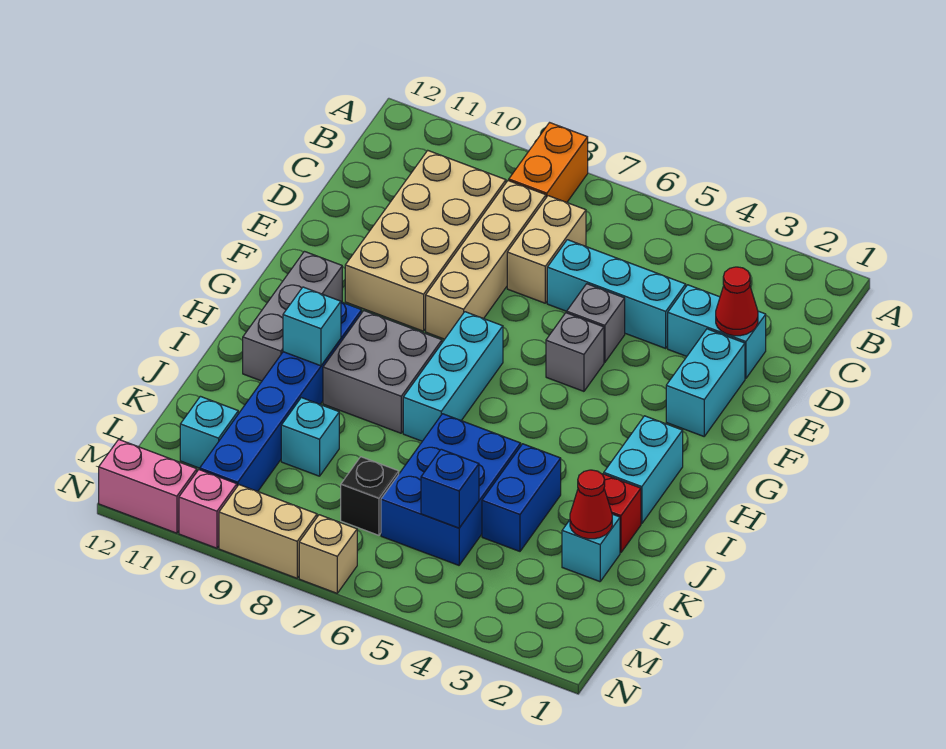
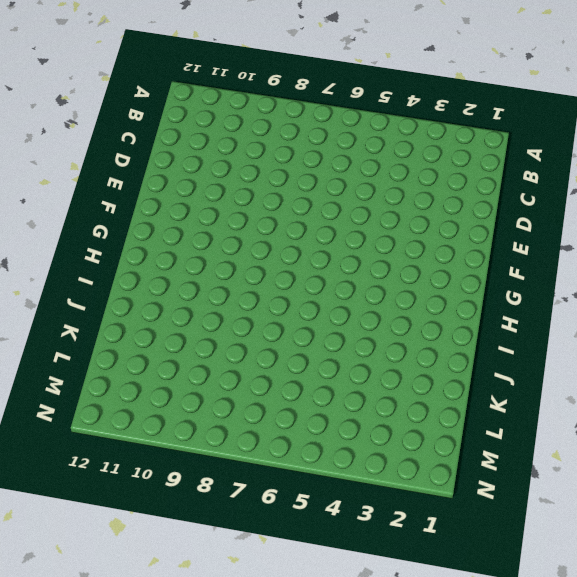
none -> orange brick A8:B8 level 1
none -> tan brick C7:D7 level 1
none -> tan brick C8:F8 level 1

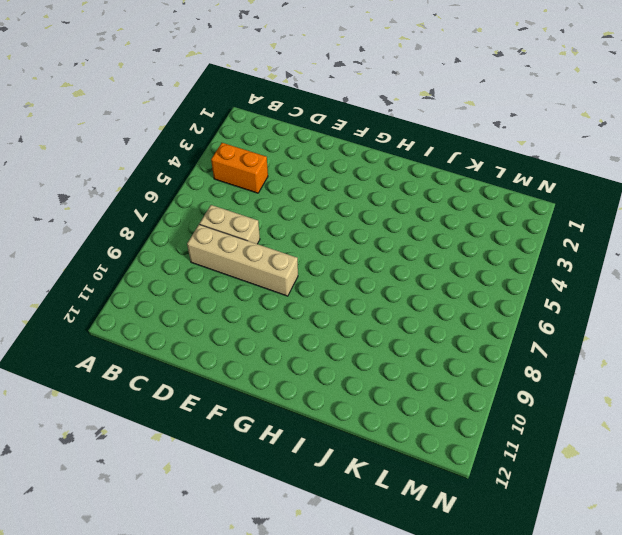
orange brick B4:C4 level 1 -> orange brick A8:B8 level 1
none -> tan brick C9:F10 level 1
none -> cyan brick D2:D3 level 1
none -> cyan brick D4:D6 level 1

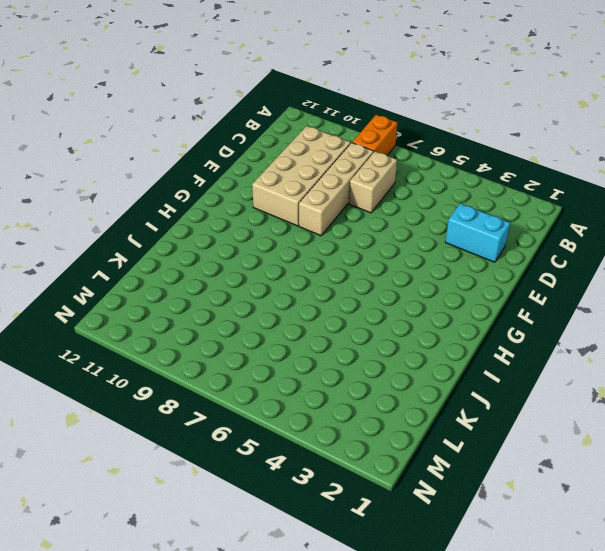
none -> cyan brick D4:D6 level 1
none -> cyan brick E2:F2 level 1
none -> grey brick E5 level 1

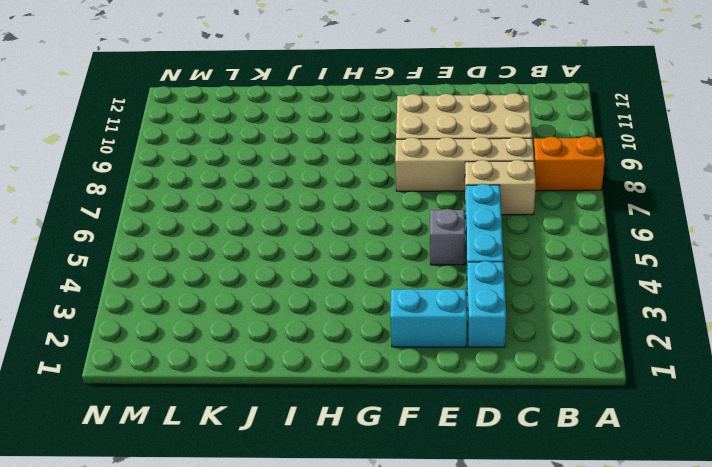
none -> grey brick F5 level 1
none -> cyan brick G7:I7 level 1
none -> grey brick G11:I11 level 1

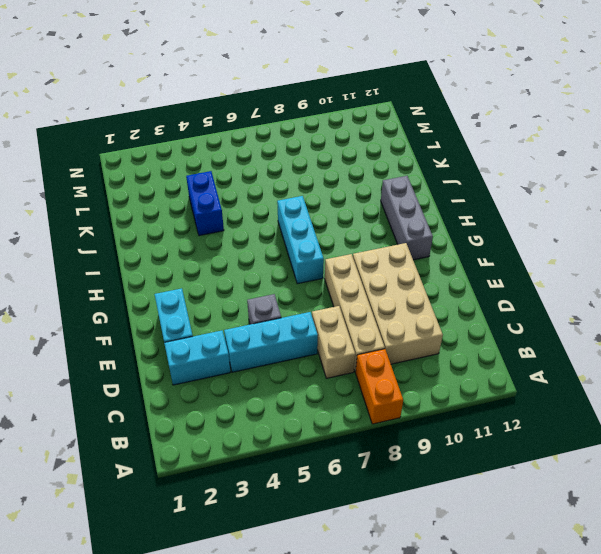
none -> grey brick F5 level 1
none -> cyan brick H2:I2 level 1
none -> grey brick H8:I9 level 1

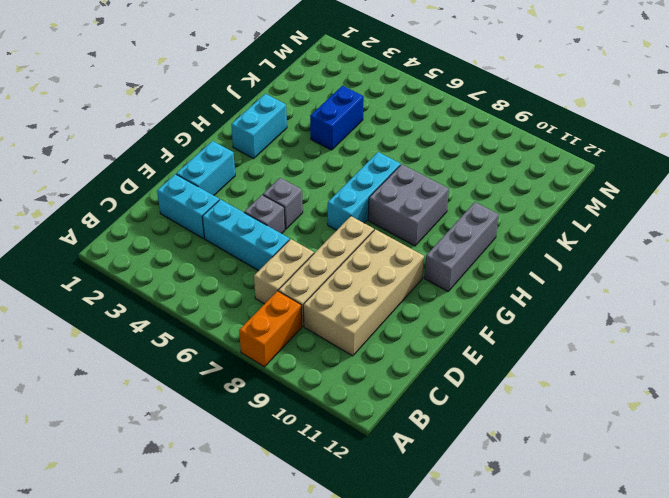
none -> blue brick H10:M10 level 1
none -> red brick J2 level 1
none -> blue brick J5:L6 level 1

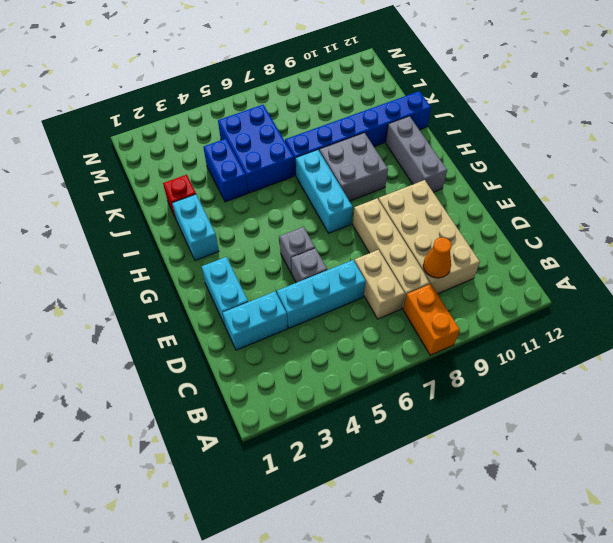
orange cone C9 level 2 -> none
blue brick J7:J12 level 1 -> blue brick H10:M10 level 1
none -> cyan brick K2 level 1
none -> cyan brick K9 level 1
none -> black brick L7 level 1

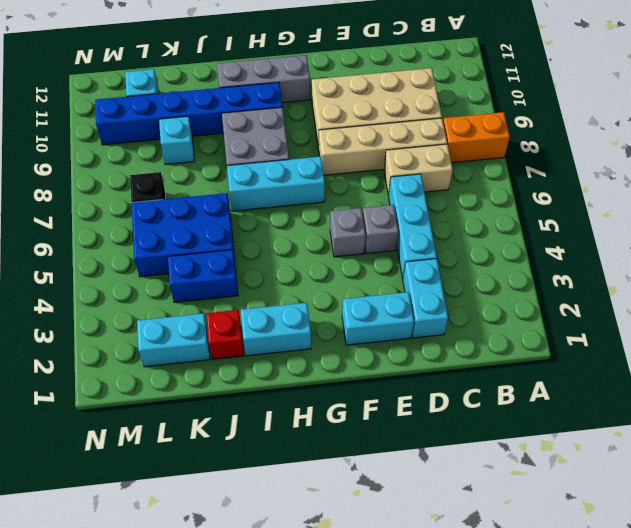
cyan brick K2:L2 level 1 -> cyan brick K2 level 1
none -> tan brick N7 level 1
none -> tan brick N8:N9 level 1
none -> pink brick N10 level 1

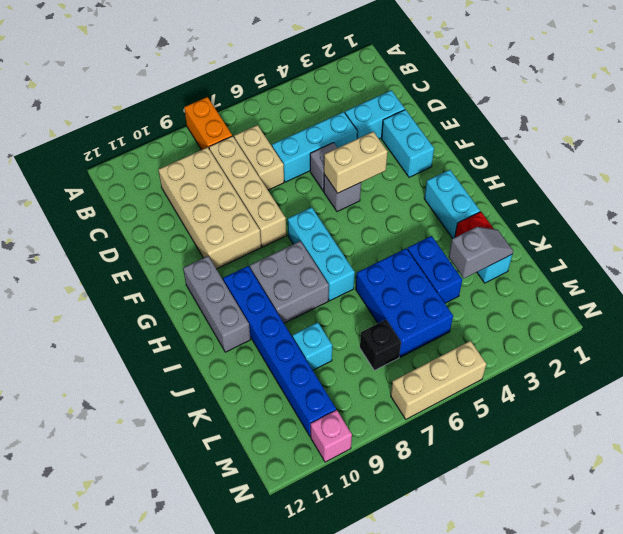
tan brick F4:F5 level 2 -> tan brick N8:N9 level 1
grey slope K2:K3 level 2 top 3 -> red cone K2 level 2
tan brick N5:N7 level 1 -> tan brick N7 level 1
none -> cyan brick L11 level 1
none -> pink brick N11:N12 level 1
none -> red cone D2 level 2

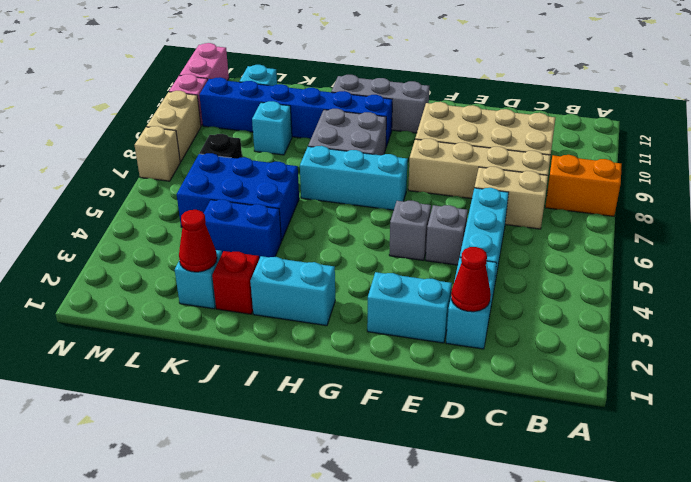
none -> cyan brick I10 level 2
none -> blue brick L5 level 2

